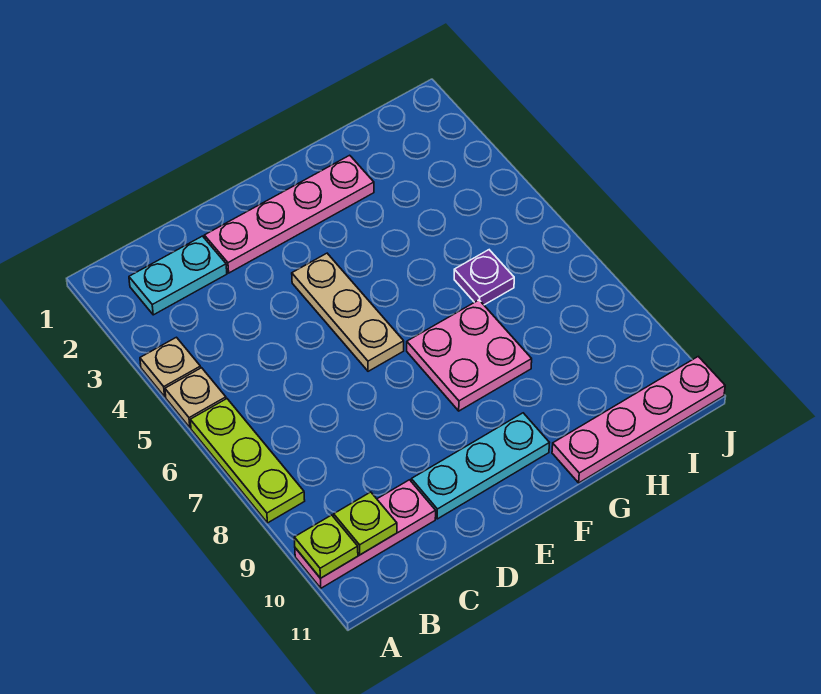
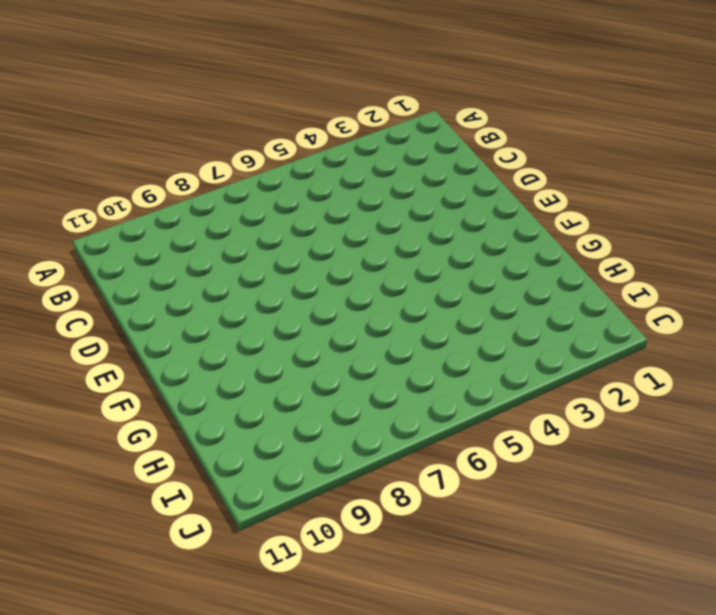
none -> tan plate A4 level 1
none -> tan plate A5 level 1
none -> lime plate A6:A8 level 1

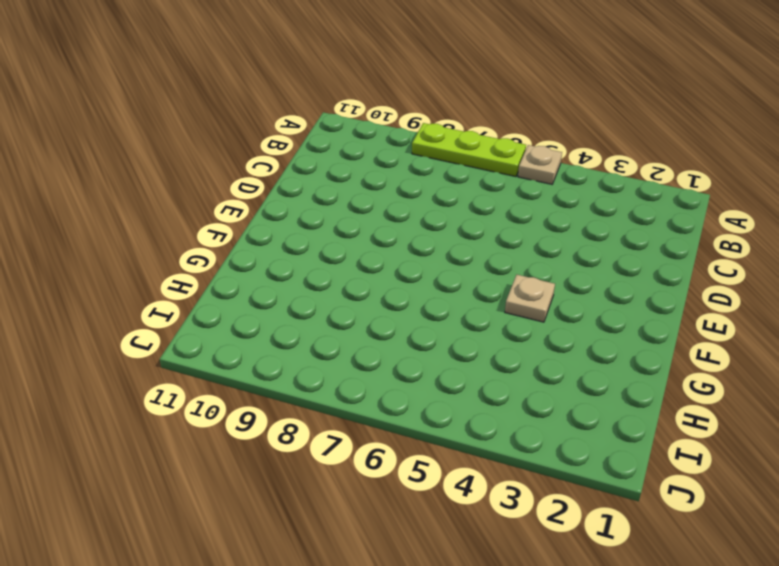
tan plate F4 level 1 -> tan plate A4 level 1
none -> pink plate A10:C10 level 1
none -> cyan plate B2:C2 level 1
none -> pink plate D2:G2 level 1

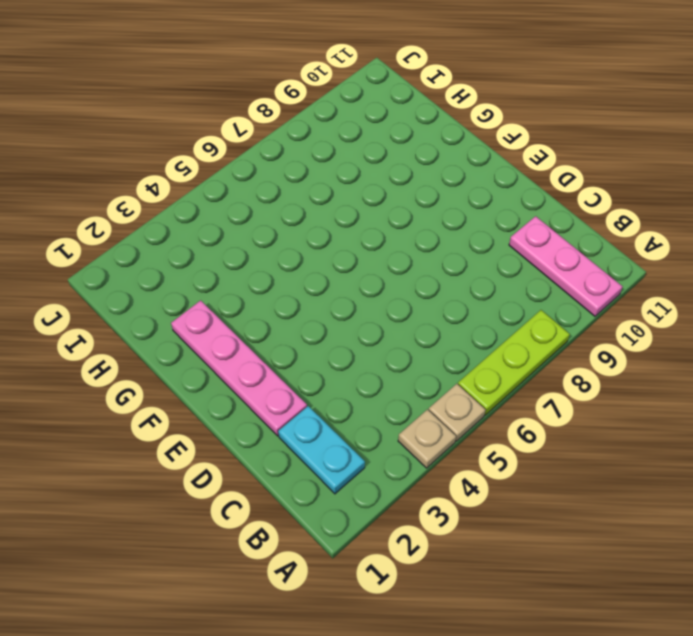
none -> cyan plate D10:F10 level 1
none -> tan plate E4:E6 level 1
none -> pink plate F7:G8 level 1

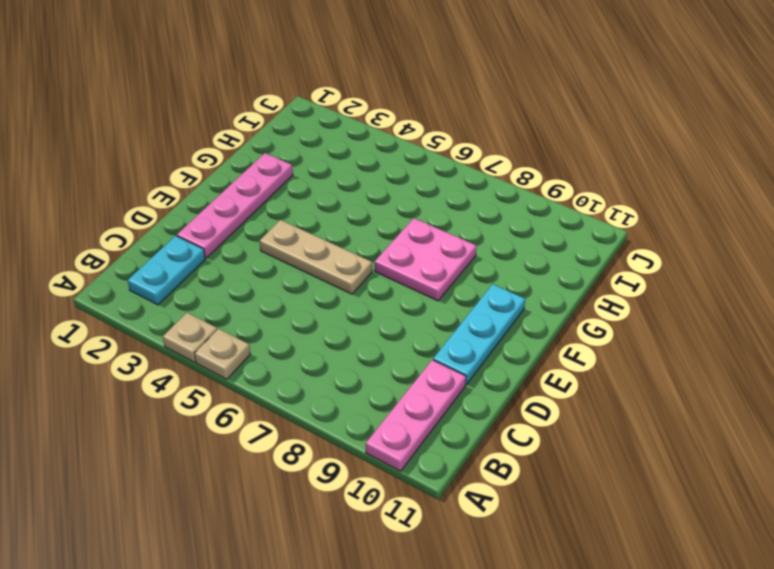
none -> lime plate A6:A8 level 1
none -> pink plate G11:J11 level 1
none -> purple plate H6 level 1

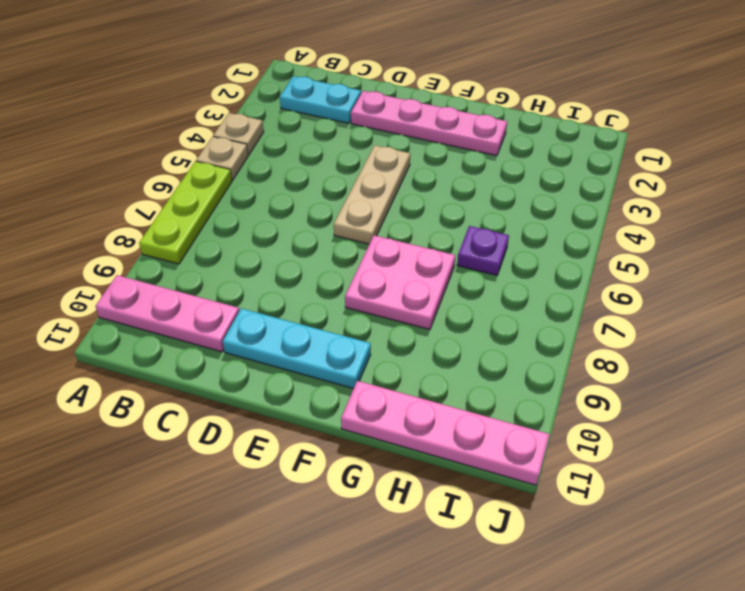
none -> lime plate A10 level 2
none -> lime plate B10 level 2

